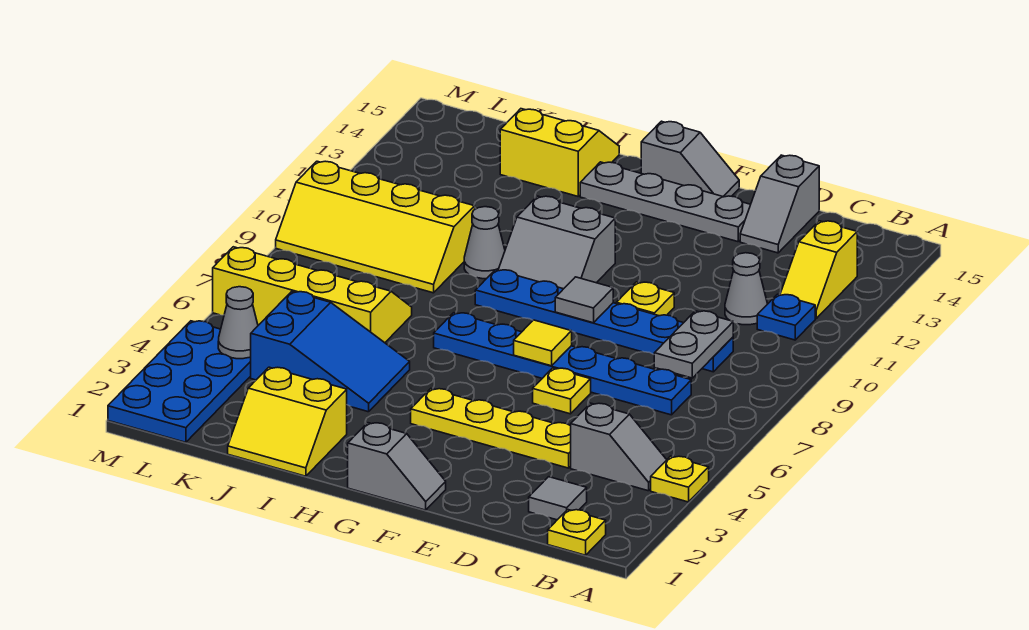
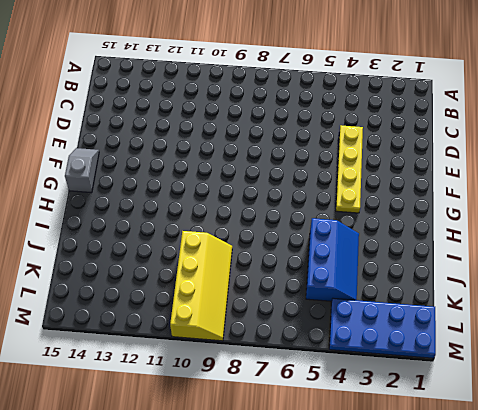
blue slope I4:K5 level 1 top 5 -> blue slope I4:K5 level 1 top K
none -> yellow plate A4 level 1
none -> yellow plate B1 level 1
none -> grey slope B4:C4 level 1 top C

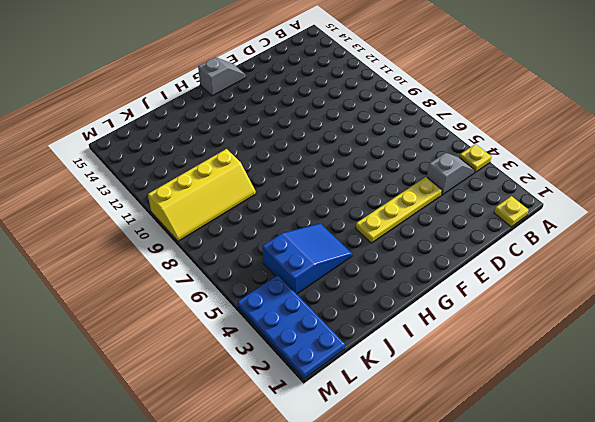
none -> blue plate B11 level 1
none -> yellow slope B12:B13 level 1 top 13
none -> grey tile C2 level 1

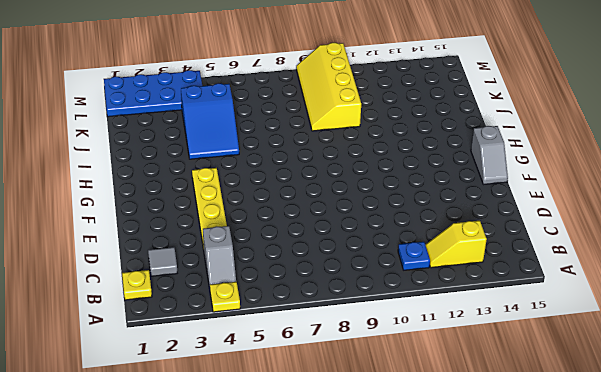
none -> blue plate C7:H7 level 1
none -> blue plate C9:H9 level 1
none -> grey cone C11 level 1

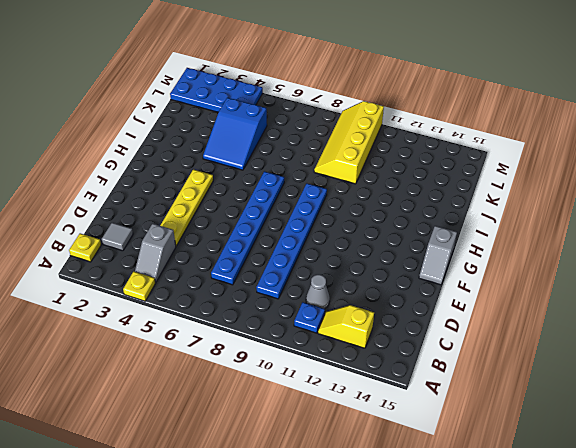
none -> grey slope D14:D15 level 1 top 15
none -> yellow plate E6 level 1
none -> yellow plate E10 level 1

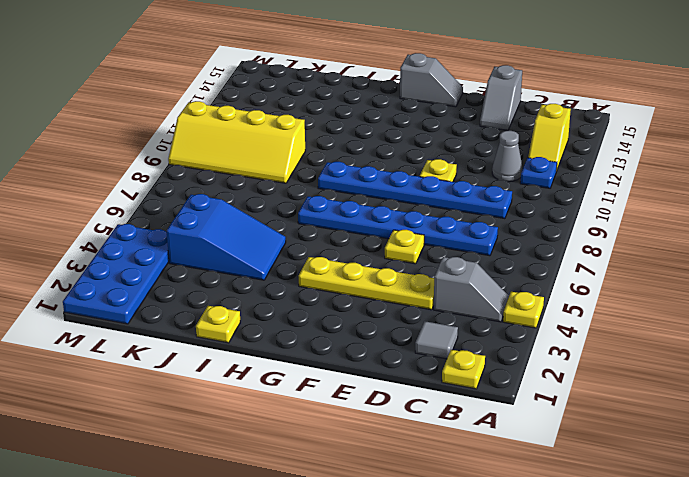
yellow plate I1 level 1 -> yellow slope I1:J2 level 1 top 2
none -> grey plate E14:H14 level 1
none -> grey slope F1:G1 level 1 top G
none -> grey slope G10:H11 level 1 top 11

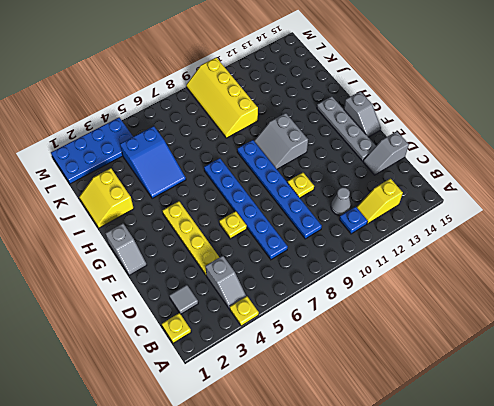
none -> grey cone I10 level 1
none -> yellow slope I14:J15 level 1 top 14
none -> yellow slope J6:M7 level 1 top 6

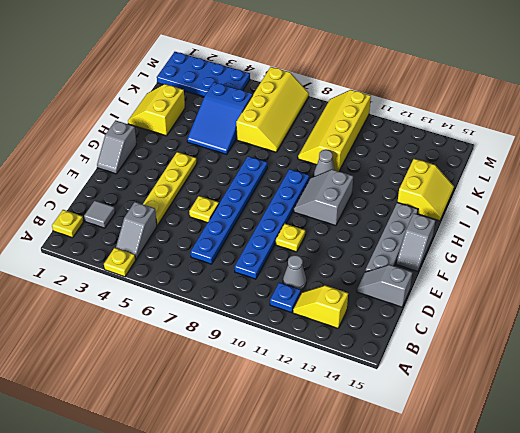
none -> grey plate C8:C9 level 2
none -> yellow tile F7 level 2
none -> grey tile F9 level 2

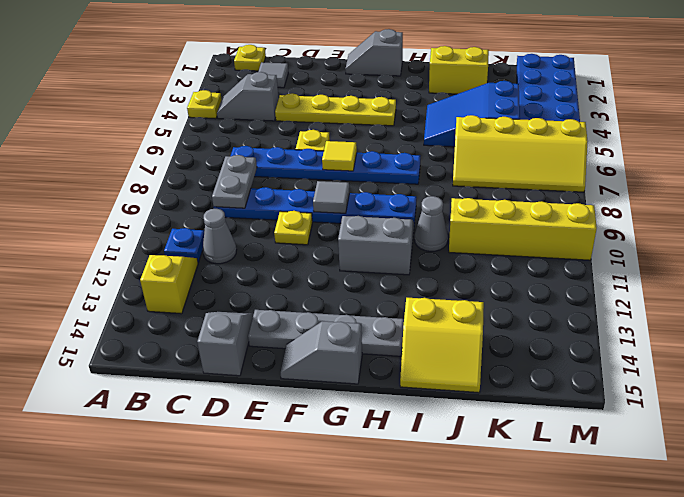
none -> grey cone L4 level 2

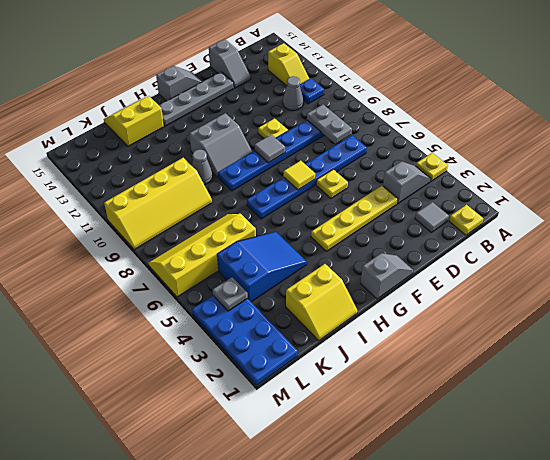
grey plate L4 level 2 -> grey cone L4 level 2

